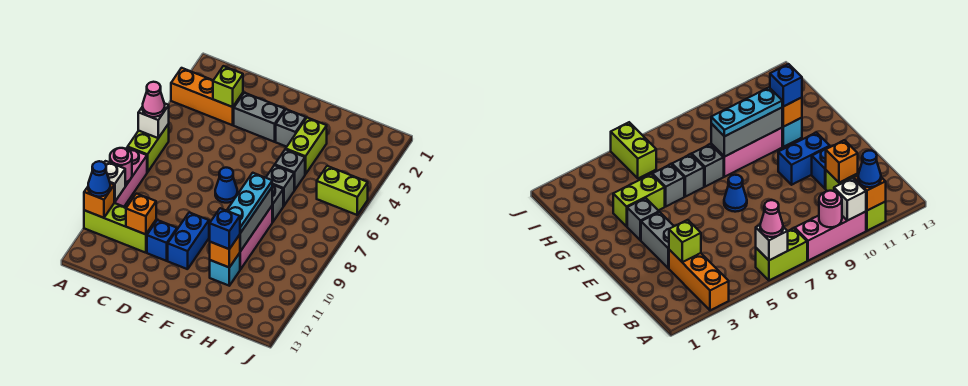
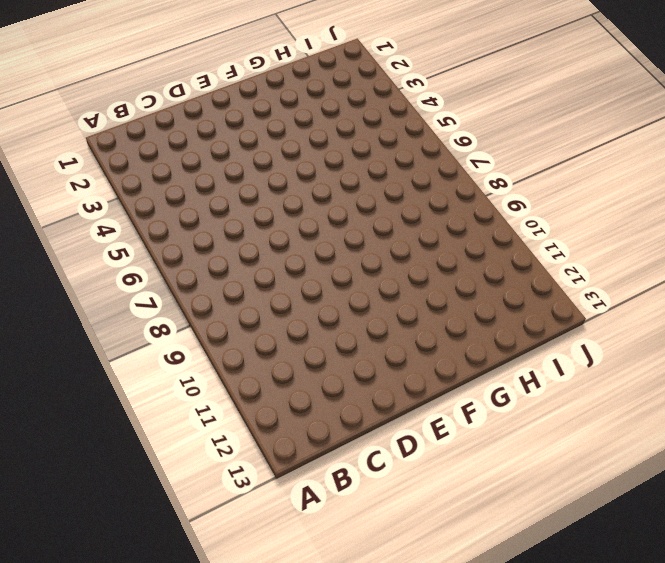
none -> orange brick A3:C3 level 1
none -> lime brick A6:A7 level 1
none -> pink brick A8:A10 level 1

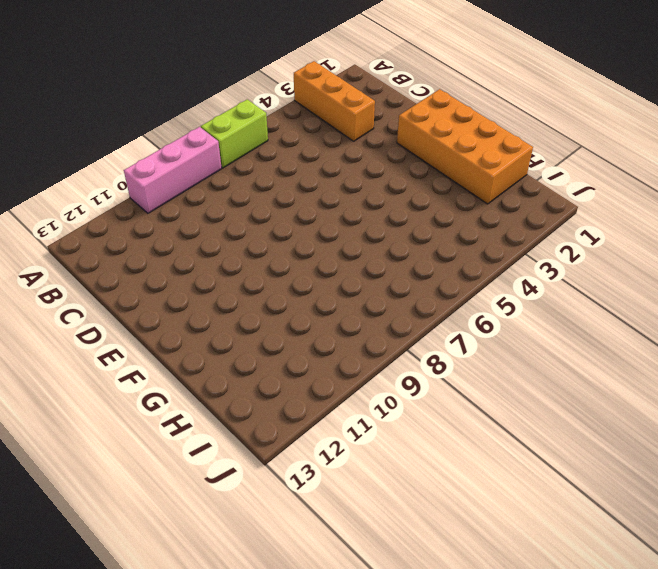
orange brick E1:H2 level 1 -> none
none -> lime brick A11:C11 level 1
none -> grey brick D3:E3 level 1
none -> blue brick D11 level 1

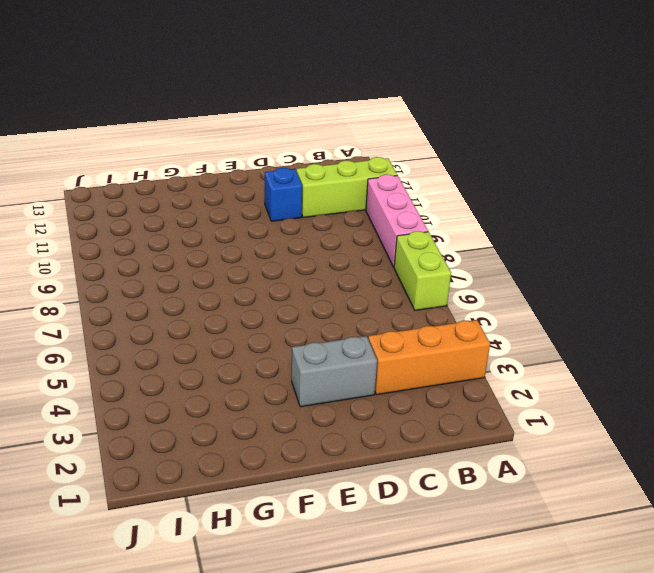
none -> blue cone E7 level 1
none -> blue brick E10:E11 level 1
none -> grey brick F3 level 1

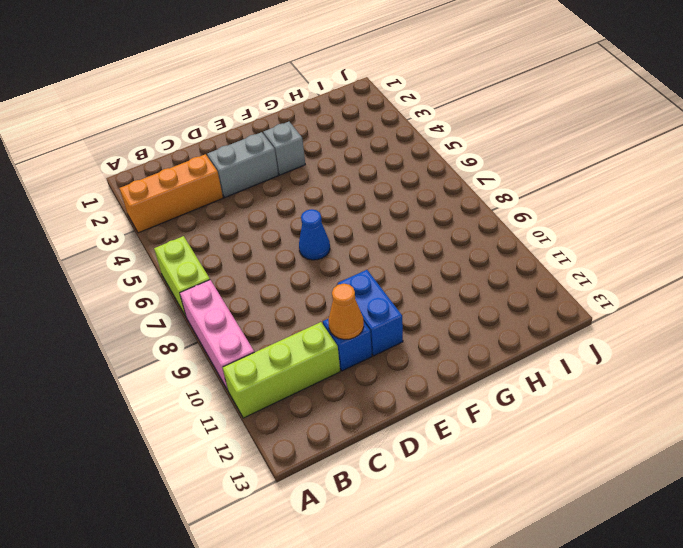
orange cone D11 level 2 -> none
none -> lime brick G3:G4 level 1
none -> grey brick G5 level 1
none -> grey brick G6 level 1

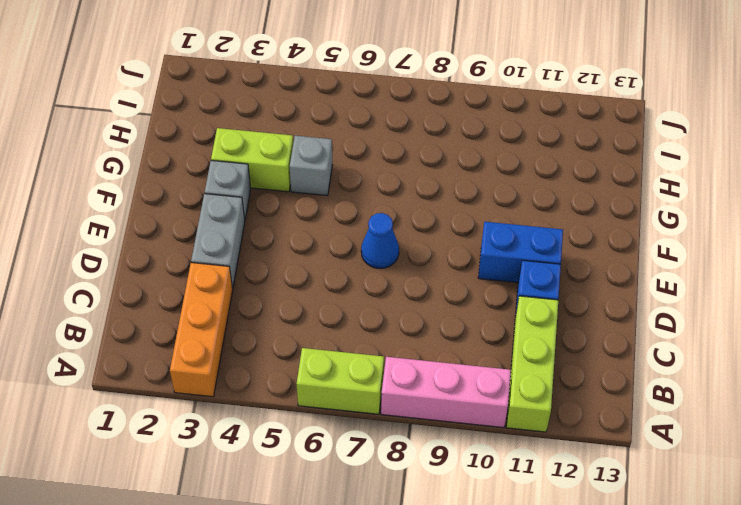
none -> grey brick G6 level 1
none -> grey brick G7 level 1
none -> pink brick G8:G10 level 1

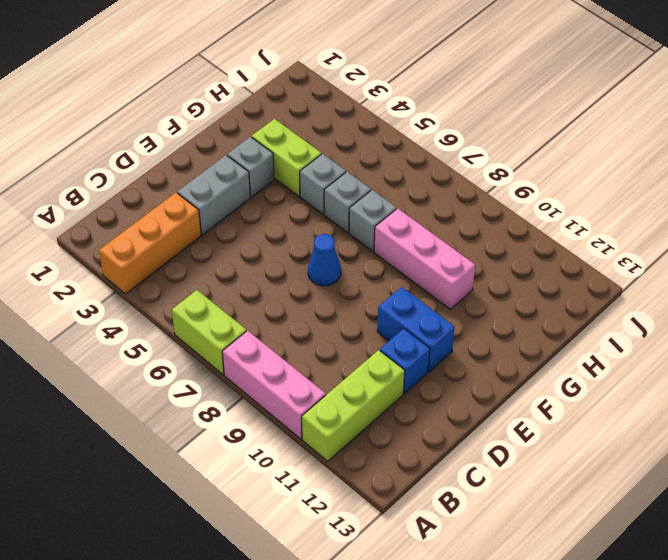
none -> cyan brick G11 level 1
none -> lime brick I5:J5 level 1
none -> white brick A6 level 2

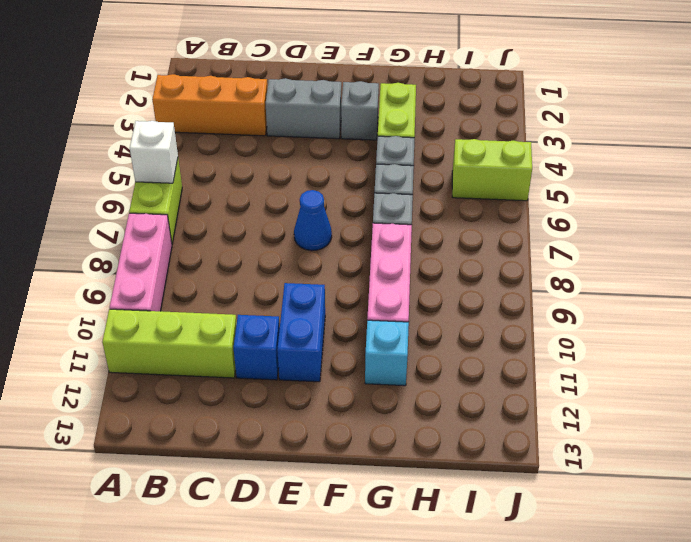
none -> pink round brick A9 level 2
none -> white brick A10 level 2
none -> orange brick A11 level 2

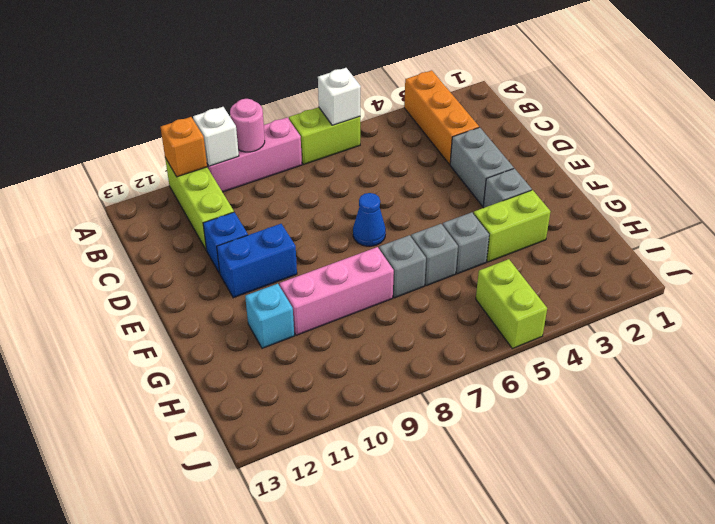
none -> lime brick C3 level 2
none -> orange brick C11 level 2
none -> grey brick G8:G10 level 2

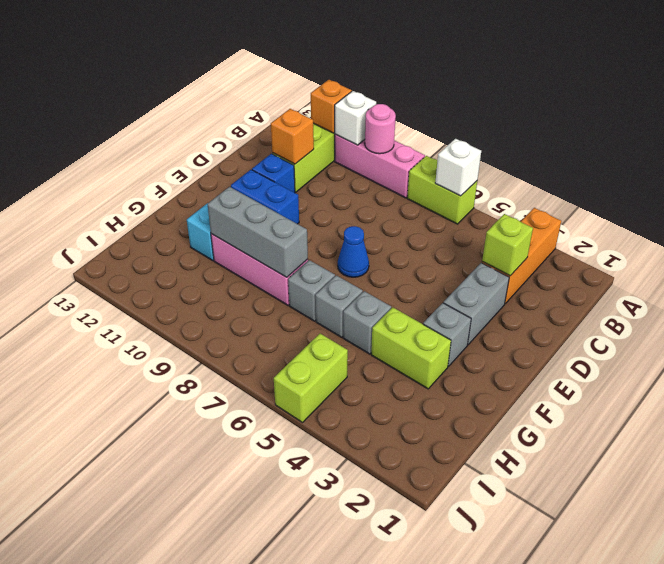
none -> orange brick G11 level 2
none -> pink cone A6 level 3
none -> blue cone A11 level 3

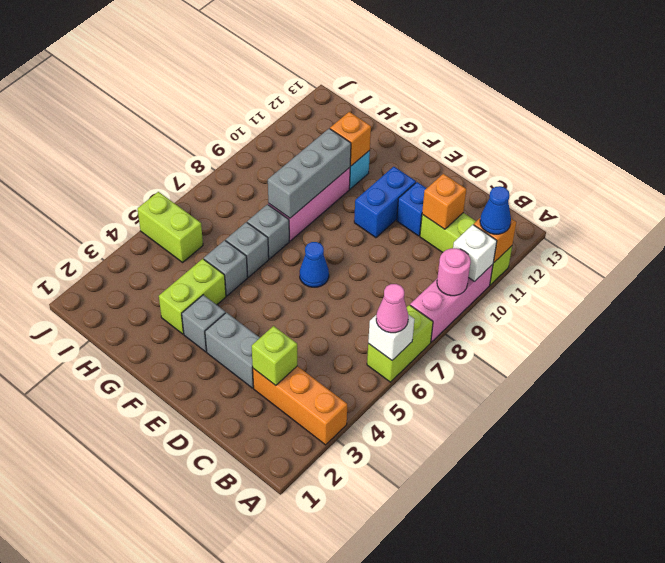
none -> cyan plate G8:G10 level 3
none -> blue brick G11 level 3

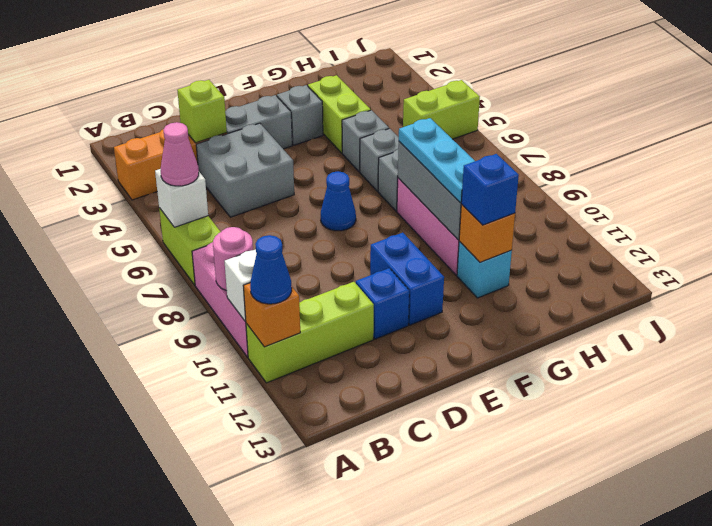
grey brick C4:D5 level 1 -> none
none -> orange brick C11 level 2

